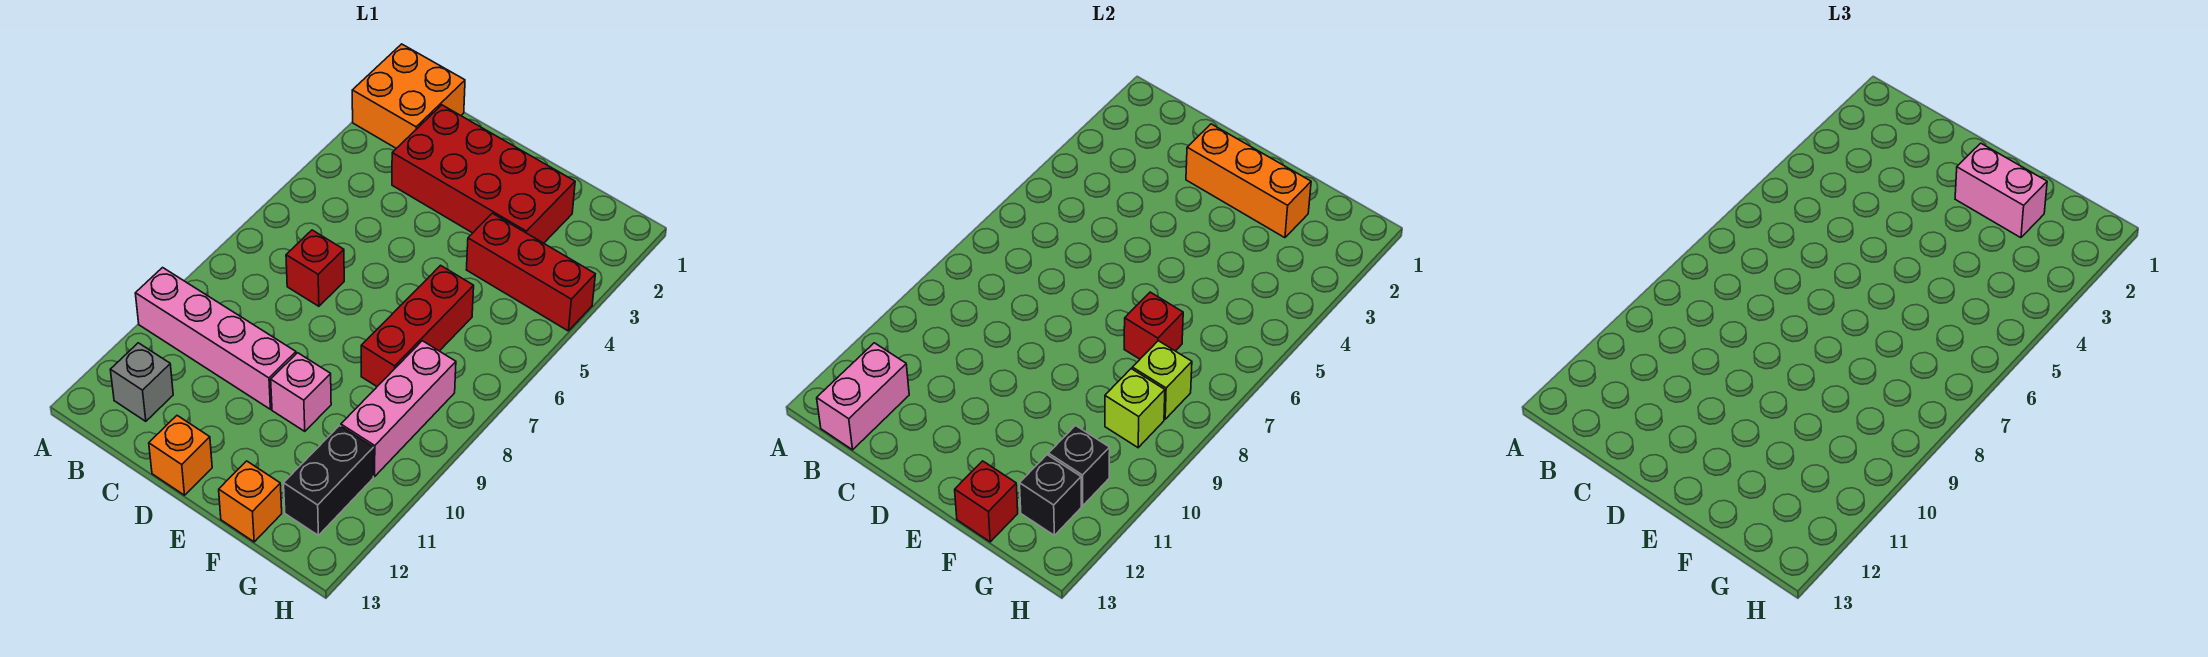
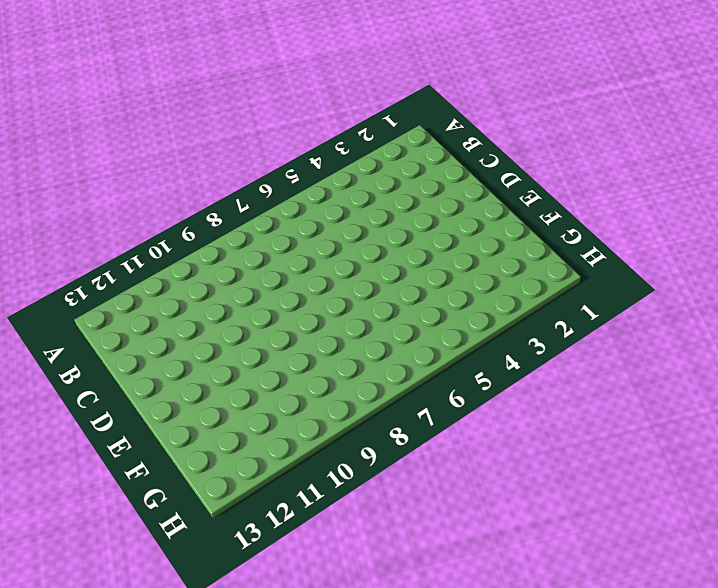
none -> orange brick A1:B2 level 1
none -> pink brick A10:D10 level 1
none -> grey brick B12 level 1

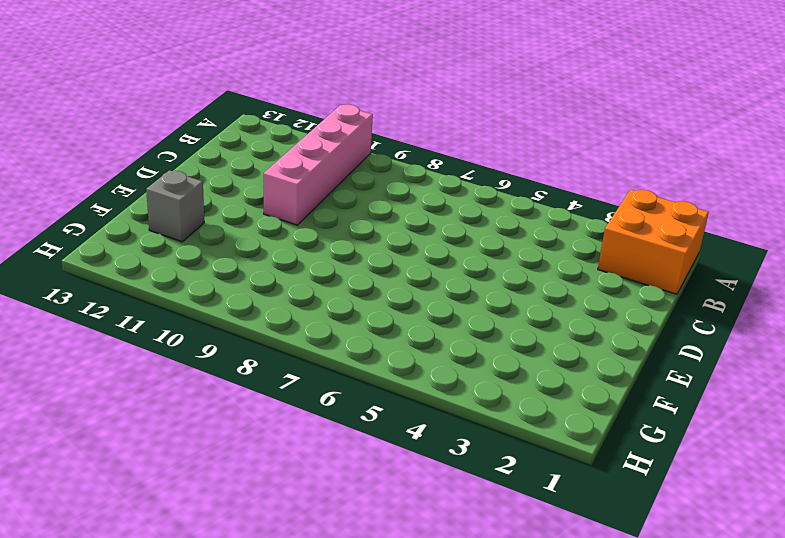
grey brick F12 level 1 -> grey brick B12 level 1
none -> red brick C2:F3 level 1
none -> red brick C7 level 1
none -> orange brick D13 level 1

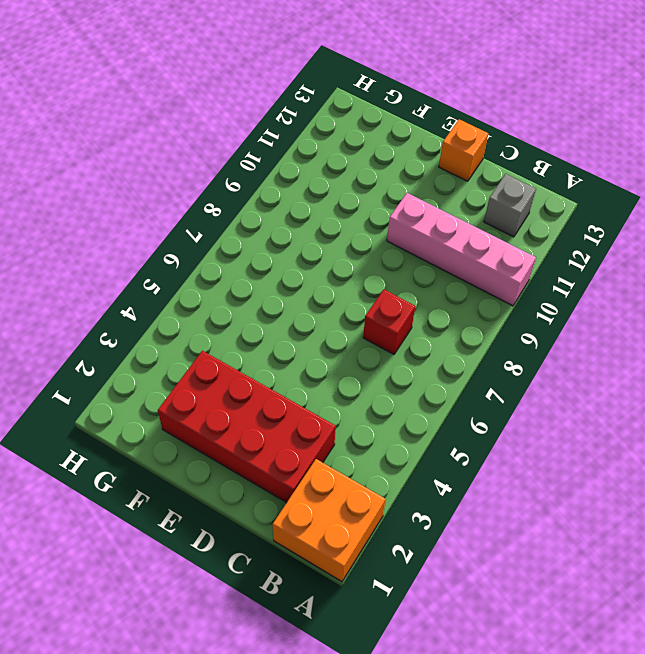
none -> pink brick E10 level 1
none -> red brick F4:H4 level 1
none -> red brick F6:F8 level 1

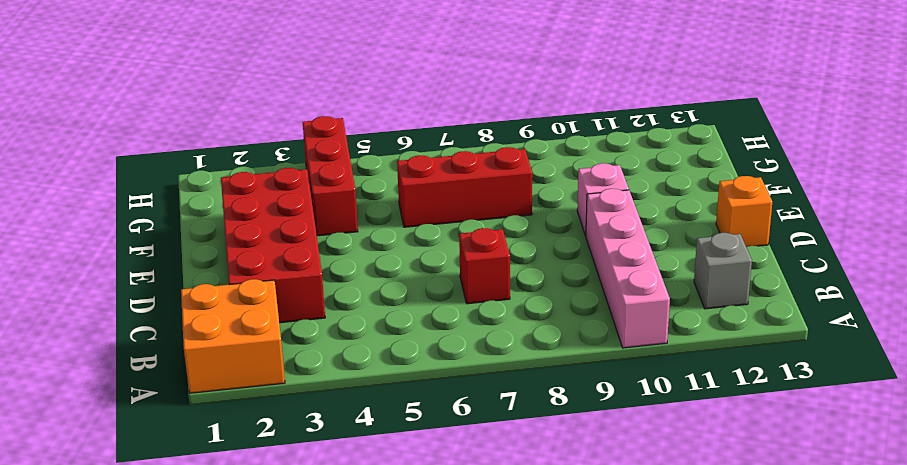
none -> orange brick F13 level 1
none -> pink brick G8:G10 level 1
none -> black brick G11:G12 level 1

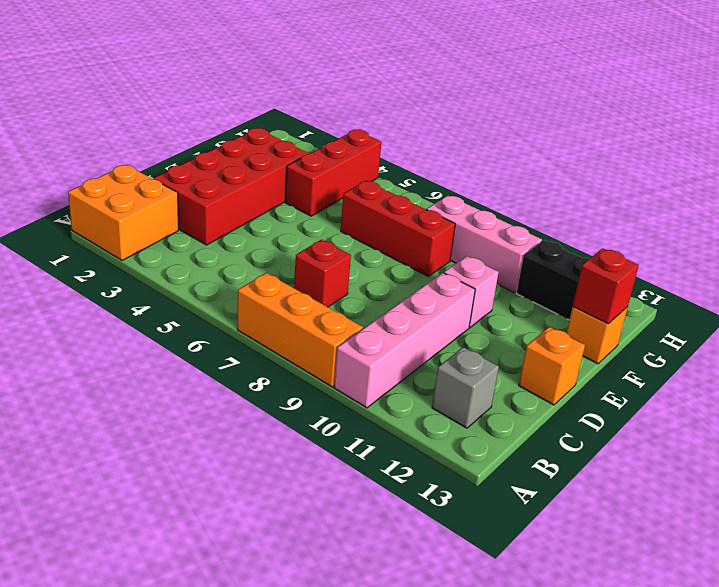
orange brick A7:A9 level 1 -> orange brick D2:F2 level 2
none -> pink brick B12:B13 level 2
none -> red brick F7 level 2
none -> lime brick G8 level 2

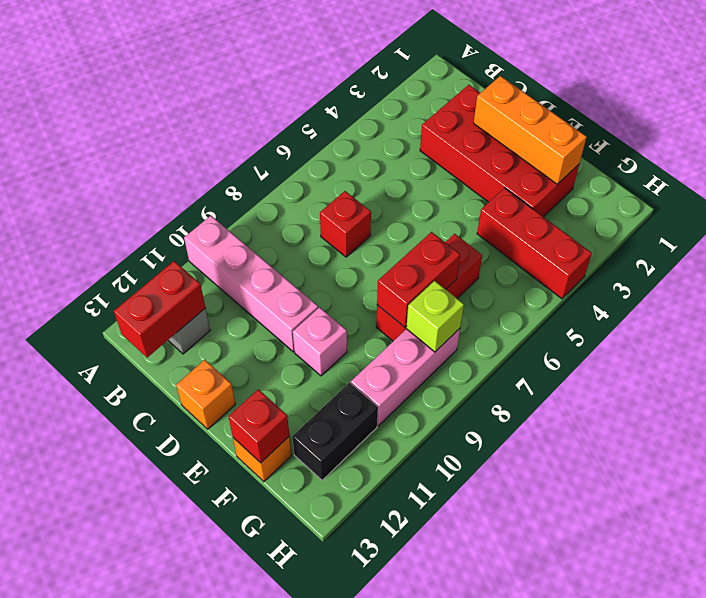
red brick B12:B13 level 2 -> pink brick B12:B13 level 2
red brick F7:F8 level 2 -> red brick F7 level 2
none -> orange brick A1:B2 level 1
none -> lime brick G9 level 2
none -> black brick G11 level 2

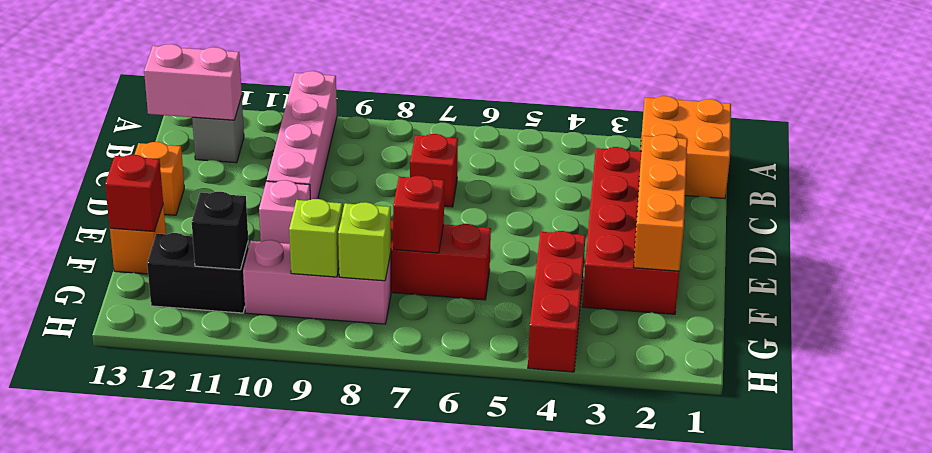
none -> black brick G12 level 2
none -> pink brick E2:F2 level 3

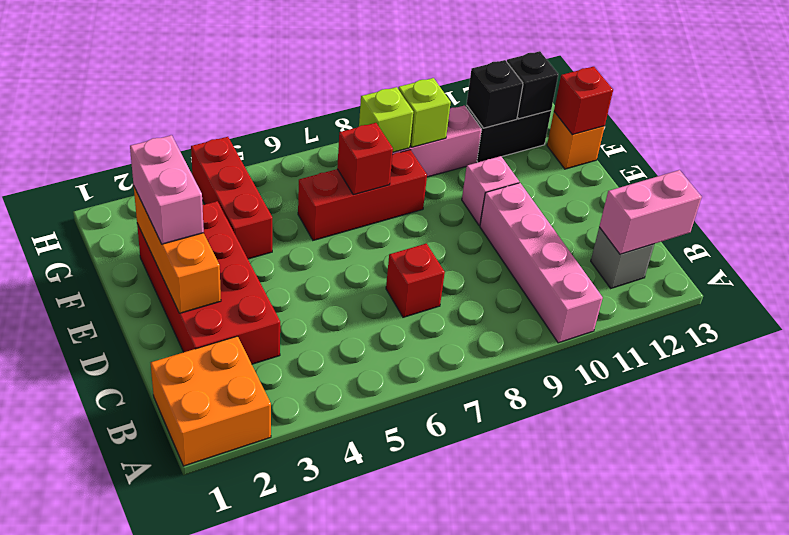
none -> orange brick D13 level 1

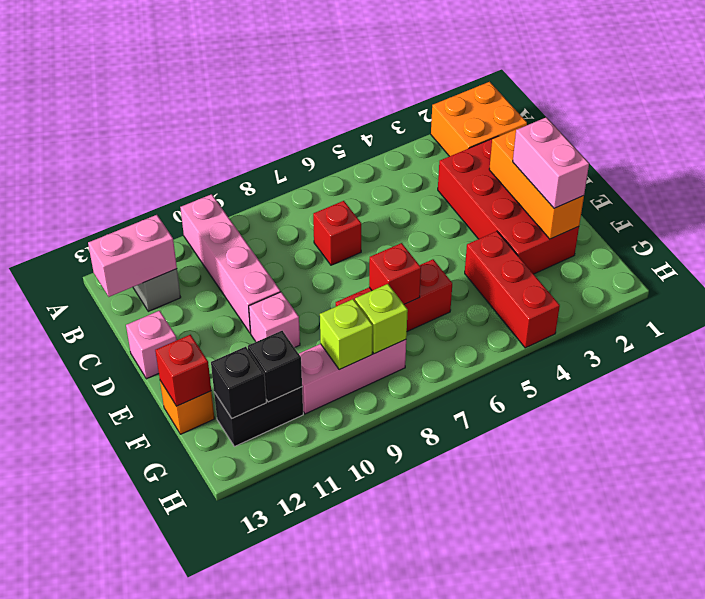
pink brick D13 level 1 -> orange brick D13 level 1

